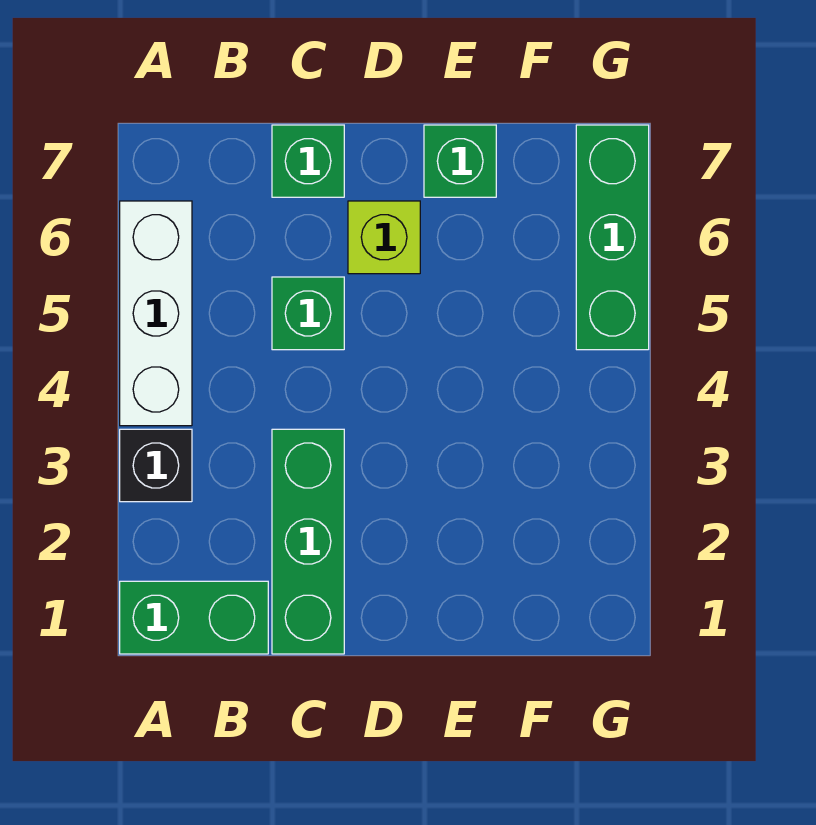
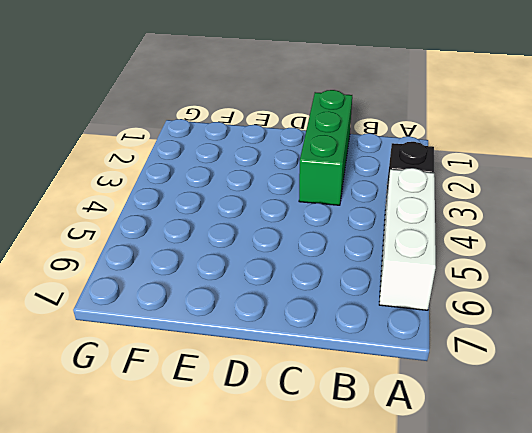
none -> green brick A1:B1 level 1
none -> green brick C5 level 1

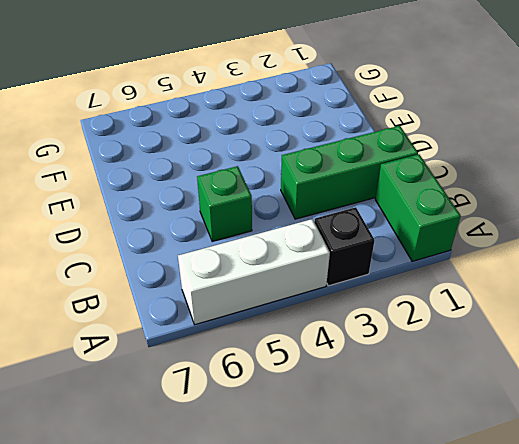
none -> green brick C7 level 1
none -> lime brick D6 level 1

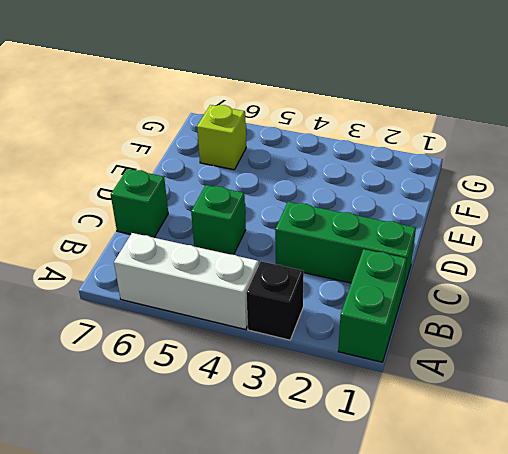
lime brick F6 level 1 -> lime brick D6 level 1
none -> green brick E7 level 1
none -> green brick G5:G7 level 1

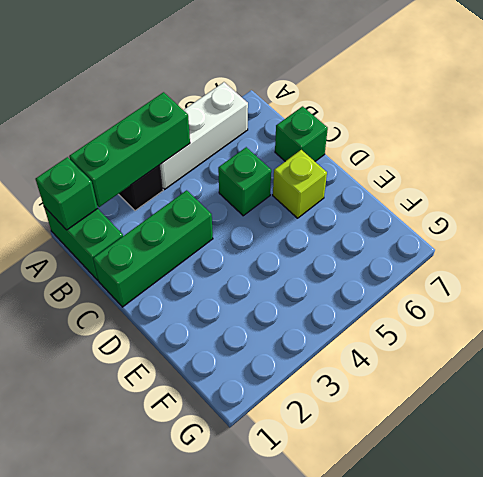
green brick A1 level 2 -> green brick E7 level 1
green brick A2:A4 level 2 -> green brick G5:G7 level 1

